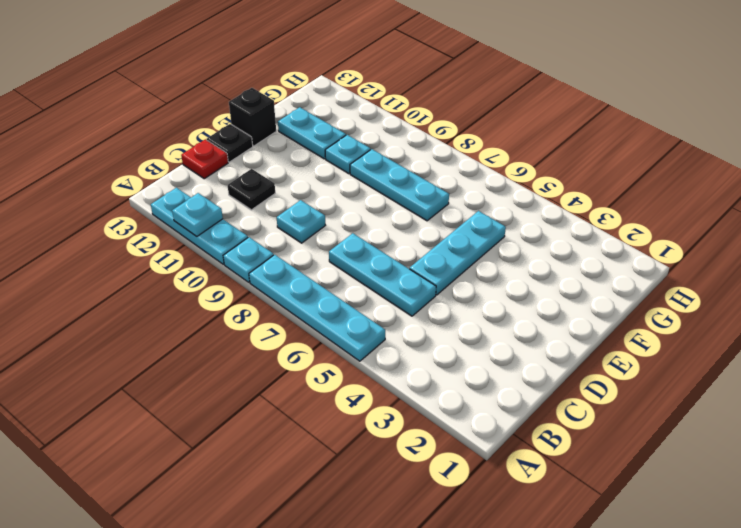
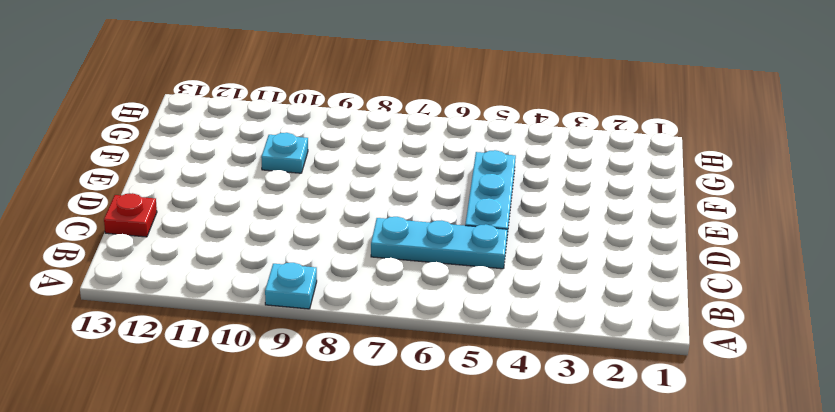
none -> cyan plate A5:A8 level 1
none -> cyan plate A10:A12 level 1
none -> cyan plate C9 level 1

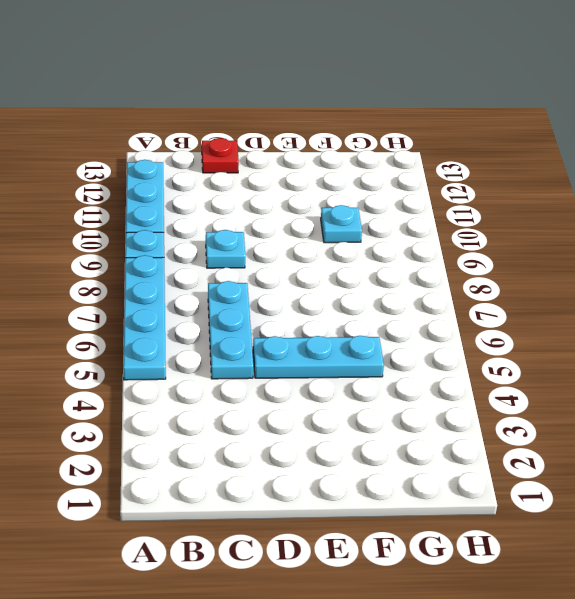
none -> black plate C11 level 1
none -> black plate D13 level 1
none -> black brick E13 level 1

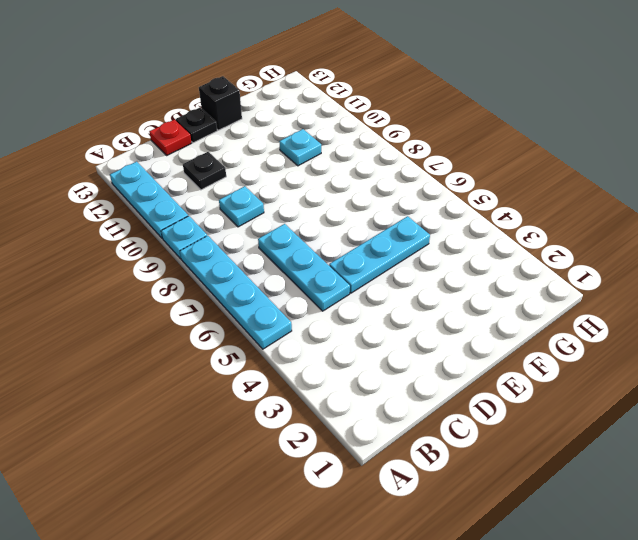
none -> cyan plate F7:F9 level 1
none -> cyan plate F11:F12 level 1
none -> cyan plate A11 level 2

